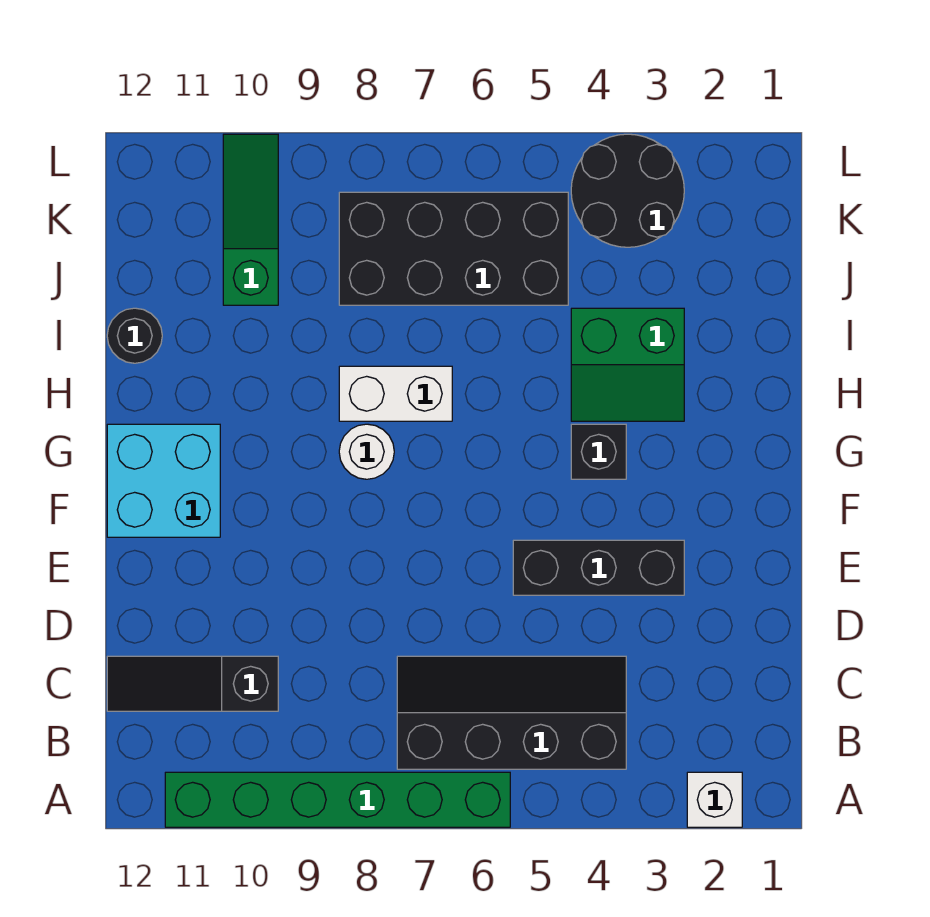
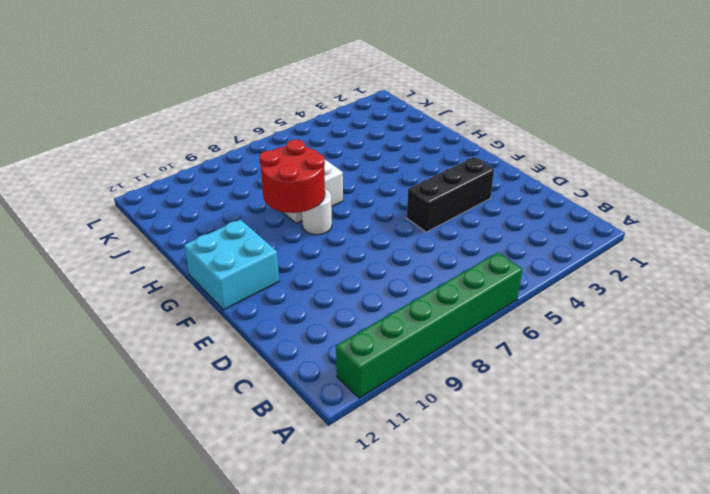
red round brick G8:H9 level 2 -> none
none -> white brick A2 level 1
none -> black slope B4:C7 level 1 top B
none -> black slope C10:C12 level 1 top 10

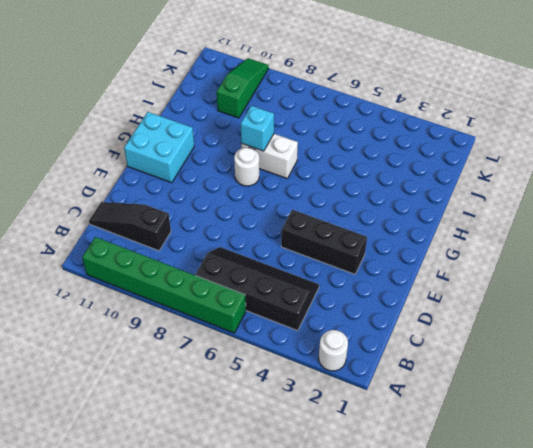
white round brick A2 level 1 -> white brick A2 level 1
cyan brick H8 level 2 -> none
none -> black brick G4 level 1
none -> green slope H3:I4 level 1 top I
none -> black round brick I12 level 1

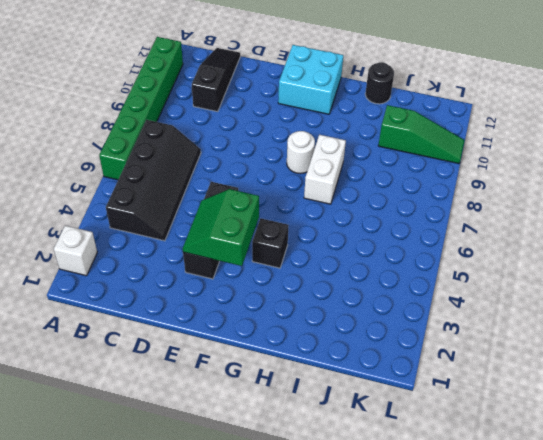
green slope E3:F4 level 2 top F -> green slope H3:I4 level 1 top I
none -> black brick J5:K8 level 1
none -> black round brick K3:L4 level 1

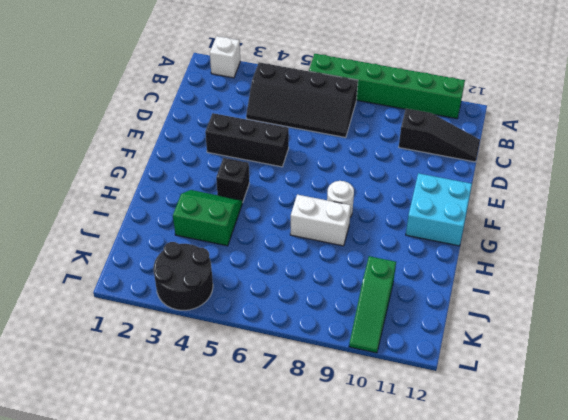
none -> black round brick I12 level 1
none -> black brick J5:K8 level 1

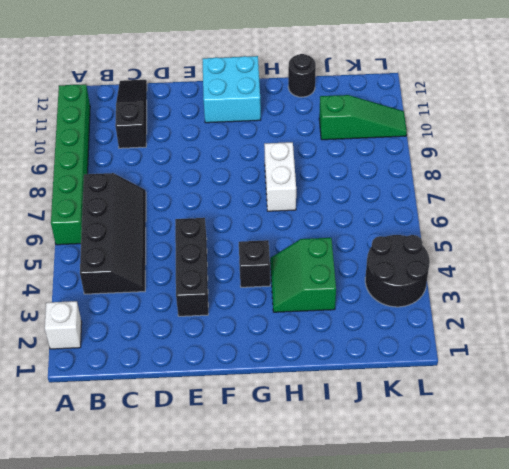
none -> white round brick G8 level 1
none -> black brick J5:K8 level 1

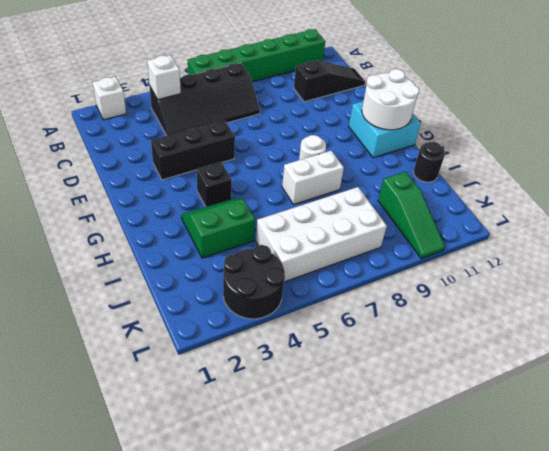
white brick B4 level 2 -> none
white round brick F11:G12 level 2 -> none
white brick J5:K8 level 1 -> black brick J5:K8 level 1

